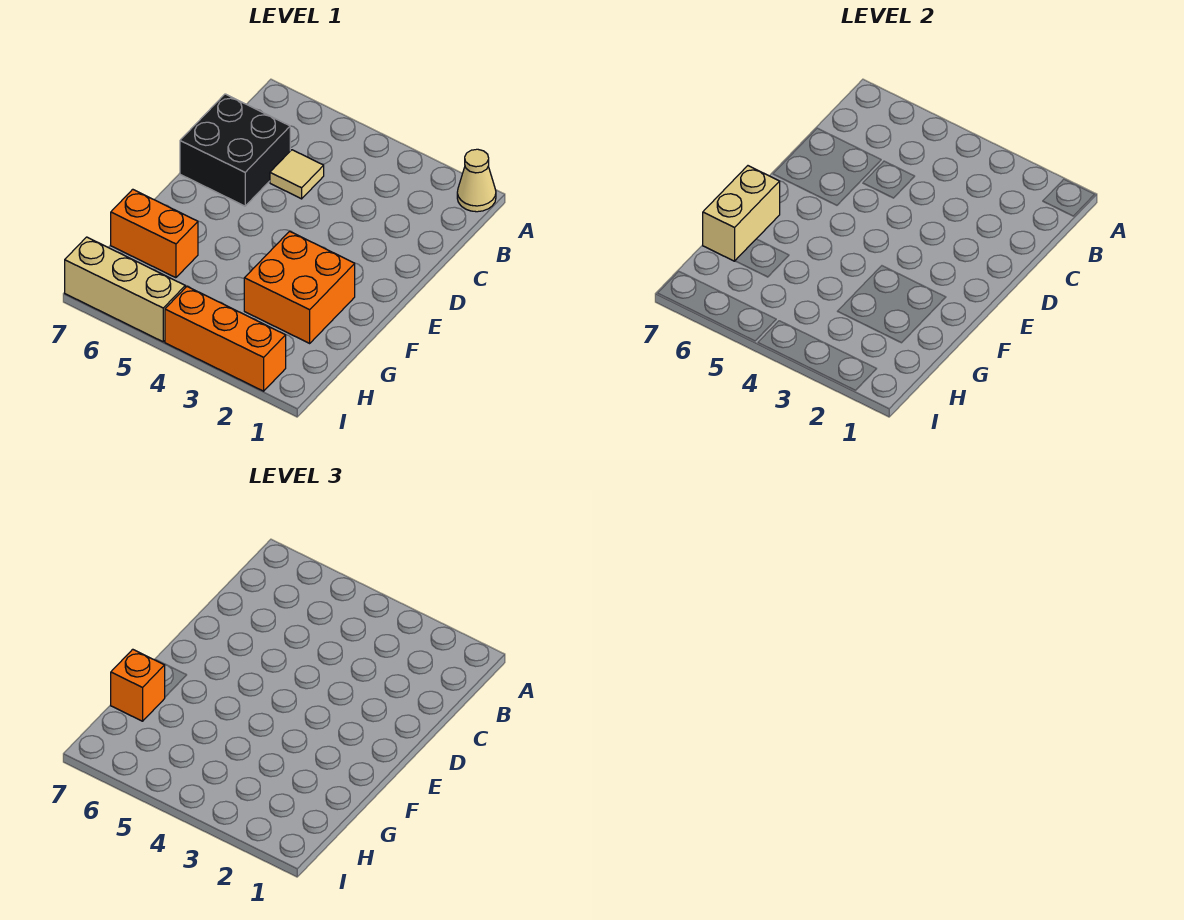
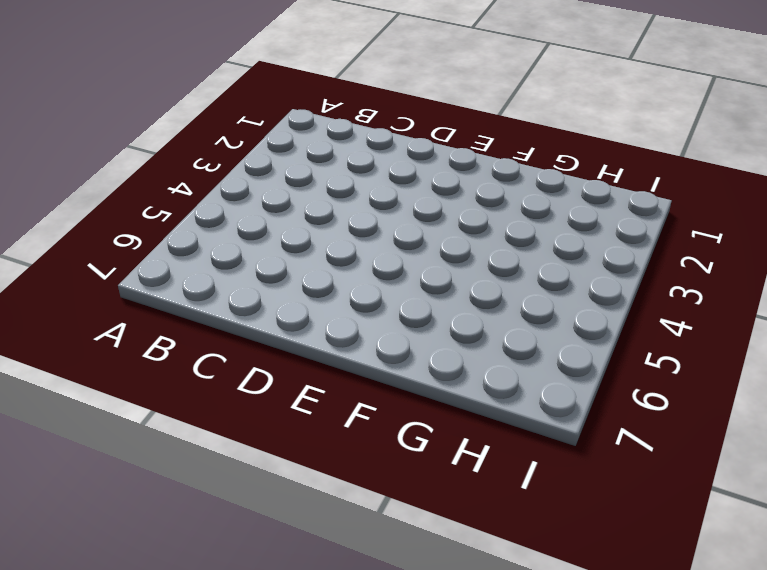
none -> tan cone A1 level 1
none -> tan tile C5 level 1

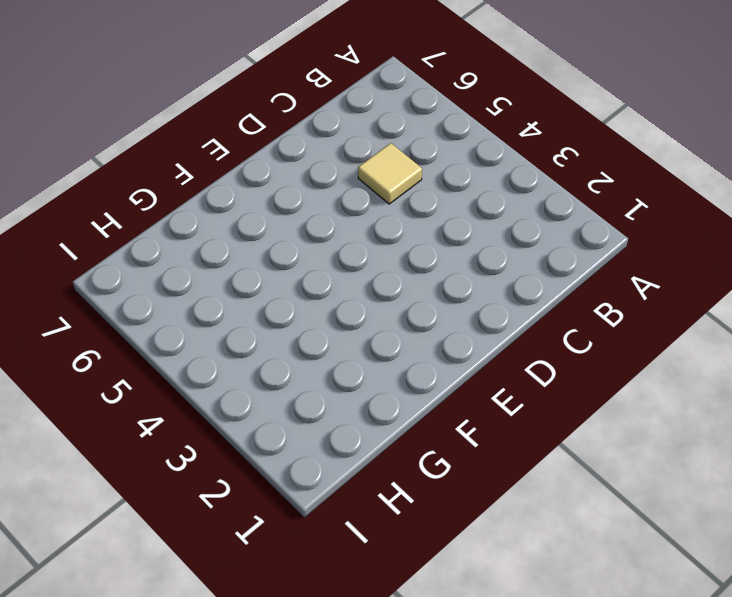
none -> tan cone A1 level 1
none -> black brick C6:D7 level 1

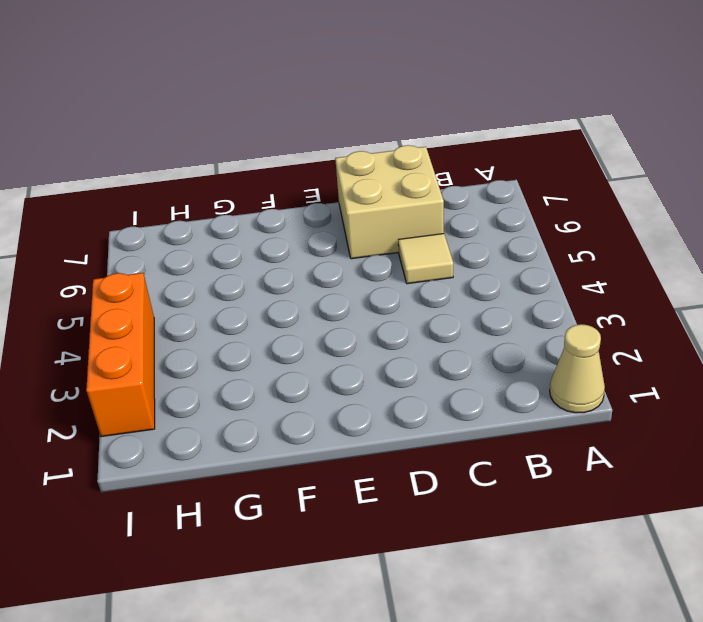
tan brick C6:D7 level 1 -> black brick C6:D7 level 1
none -> orange brick F2:G3 level 1
none -> orange brick G6:G7 level 1

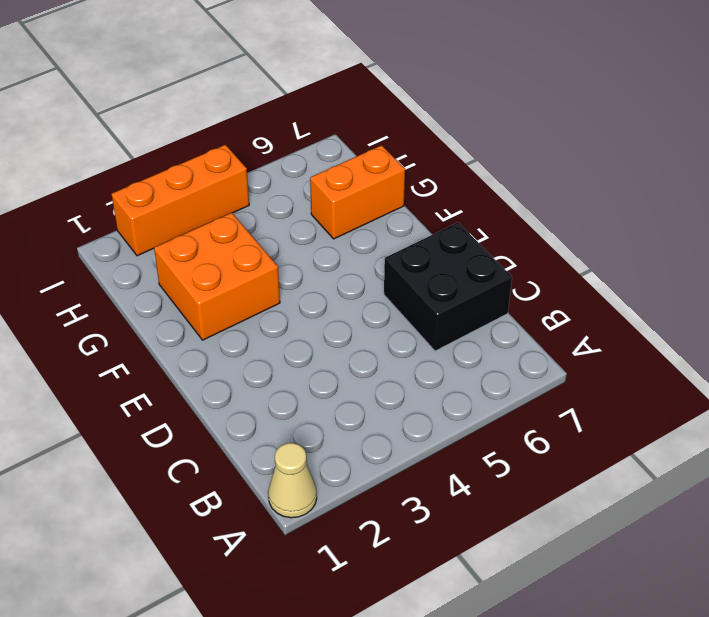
none -> tan tile C5 level 1
none -> tan brick I5:I7 level 1

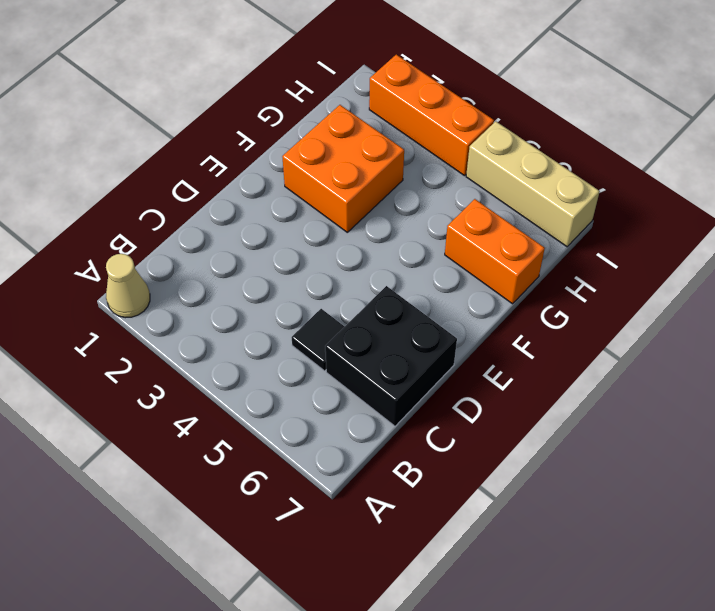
black tile C5 level 1 -> tan tile C5 level 1
none -> tan brick F7:G7 level 2
none -> orange brick G7 level 3

